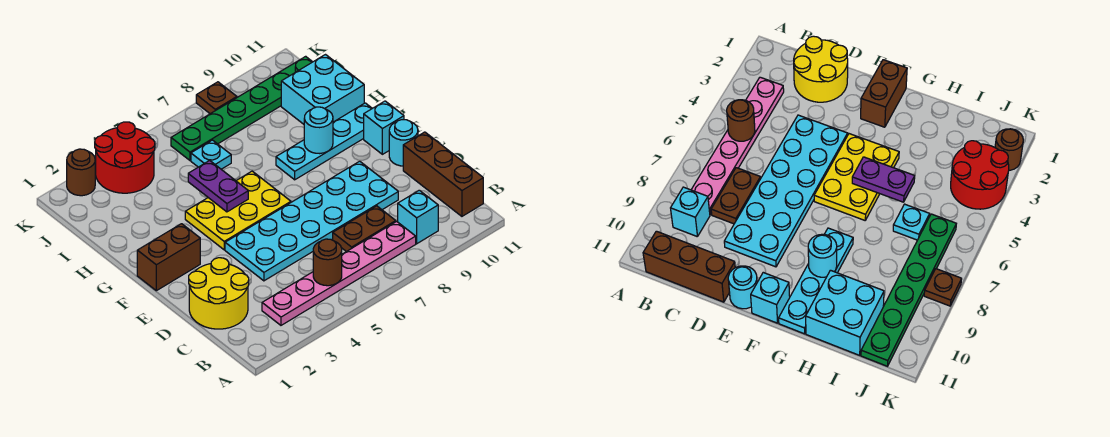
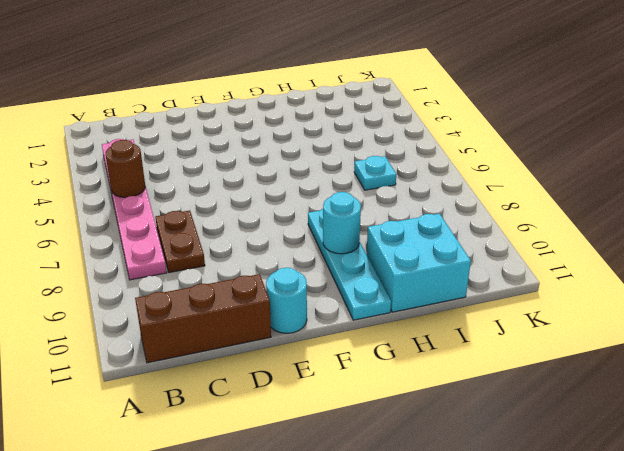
none -> cyan brick B9 level 1
none -> yellow round brick C1:D2 level 1
none -> cyan plate D4:E9 level 1

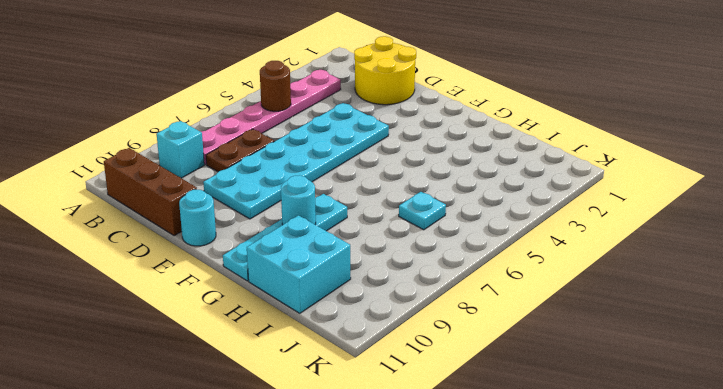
none -> brown brick F1:F2 level 1
none -> yellow plate F4:G6 level 1
none -> cyan brick F11 level 1

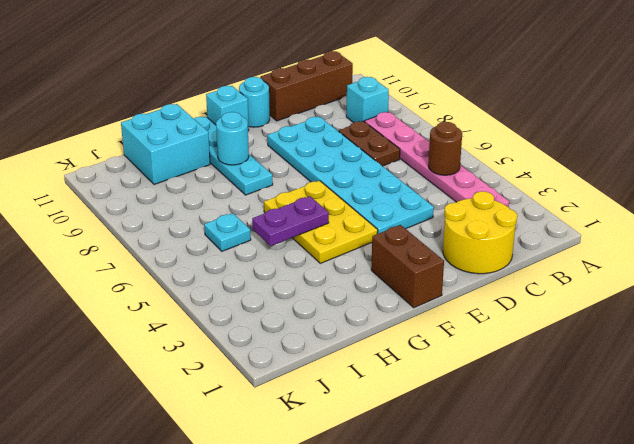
none -> red round brick J3:K4 level 1
none -> green plate J6:J11 level 1
none -> brown round brick K2 level 1

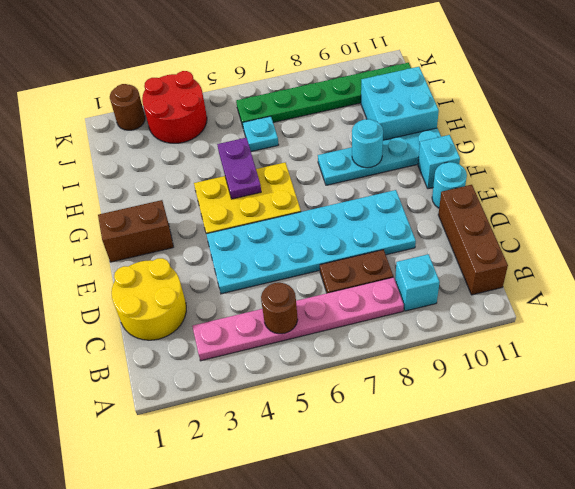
none -> brown plate K8 level 1

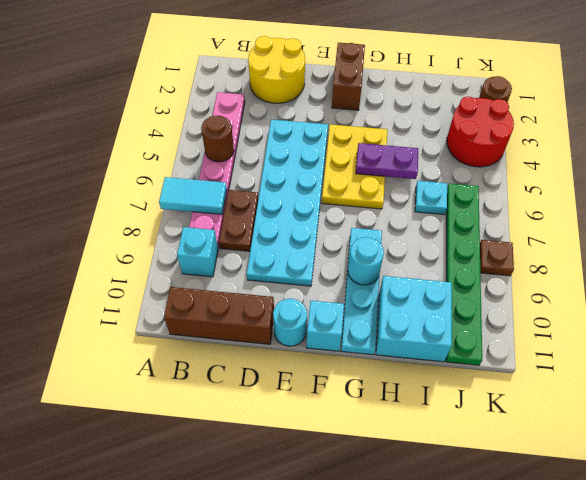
cyan tile A7:B7 level 2 -> none

